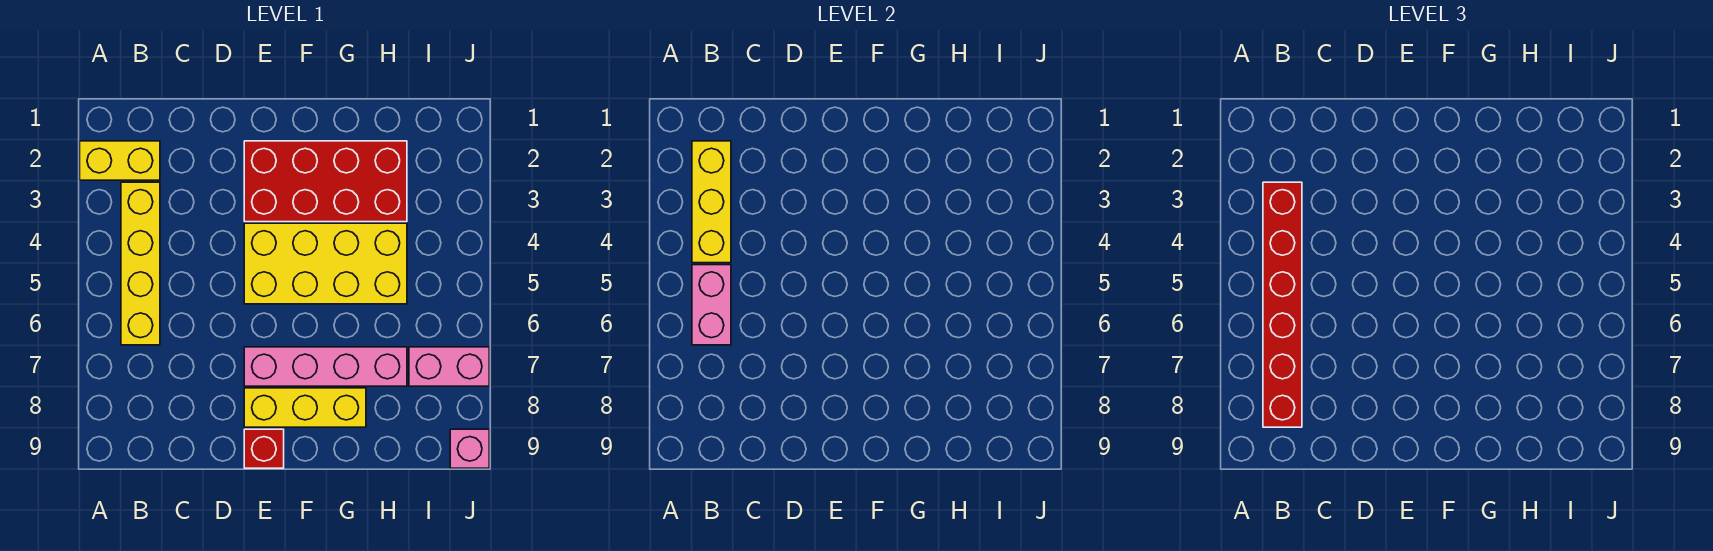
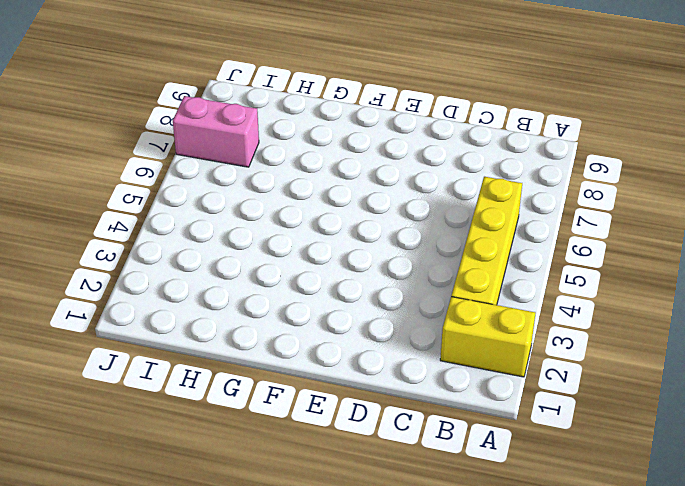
none -> red brick E2:H3 level 1
none -> yellow brick E4:H5 level 1
none -> pink brick E7:H7 level 1

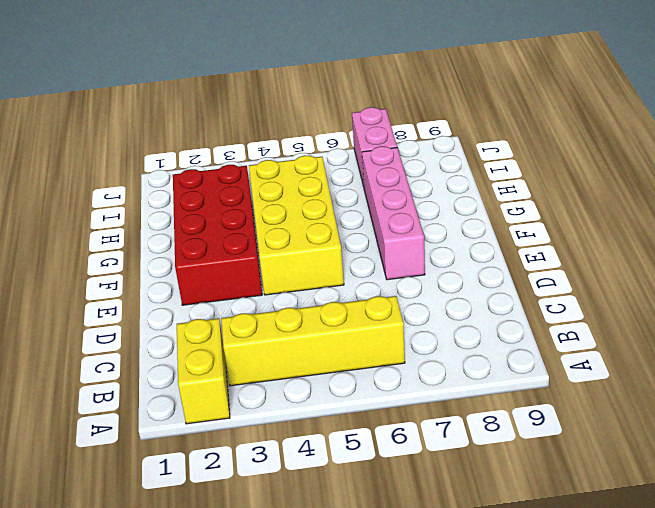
none -> yellow brick E8:G8 level 1
none -> red brick E9 level 1
none -> pink brick J9 level 1

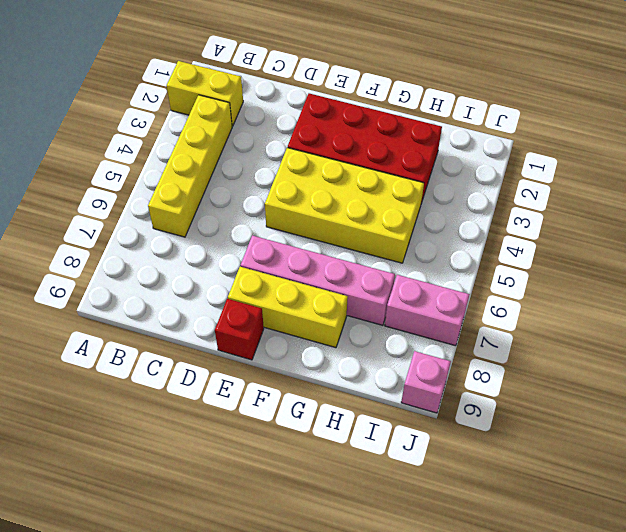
none -> yellow brick B2:B4 level 2
none -> pink brick B5:B6 level 2
none -> red brick B3:B8 level 3

